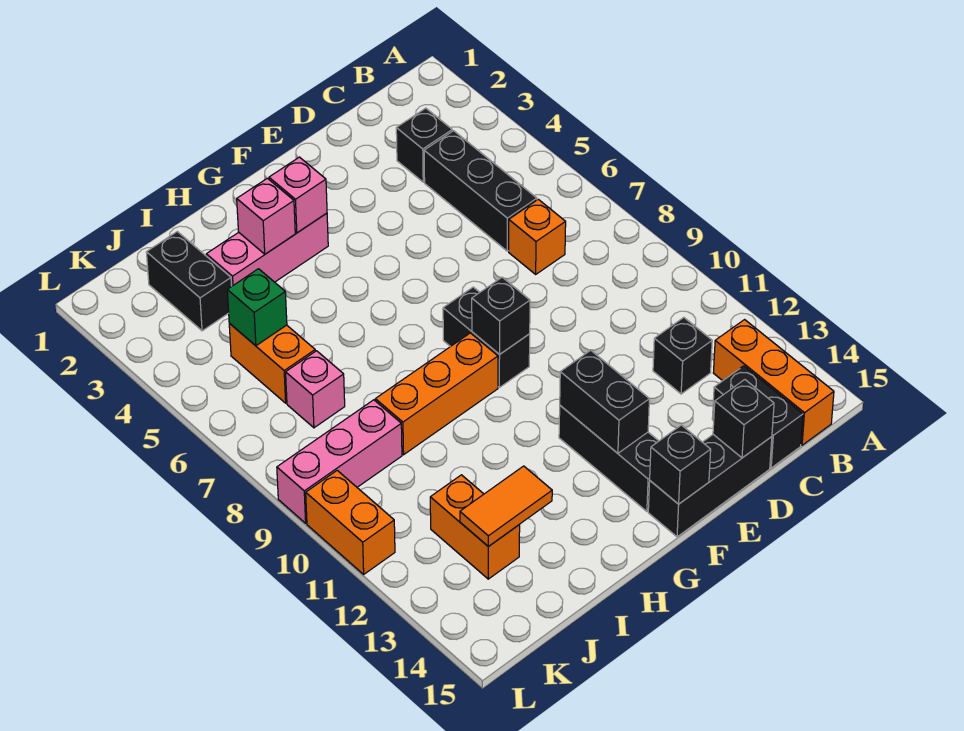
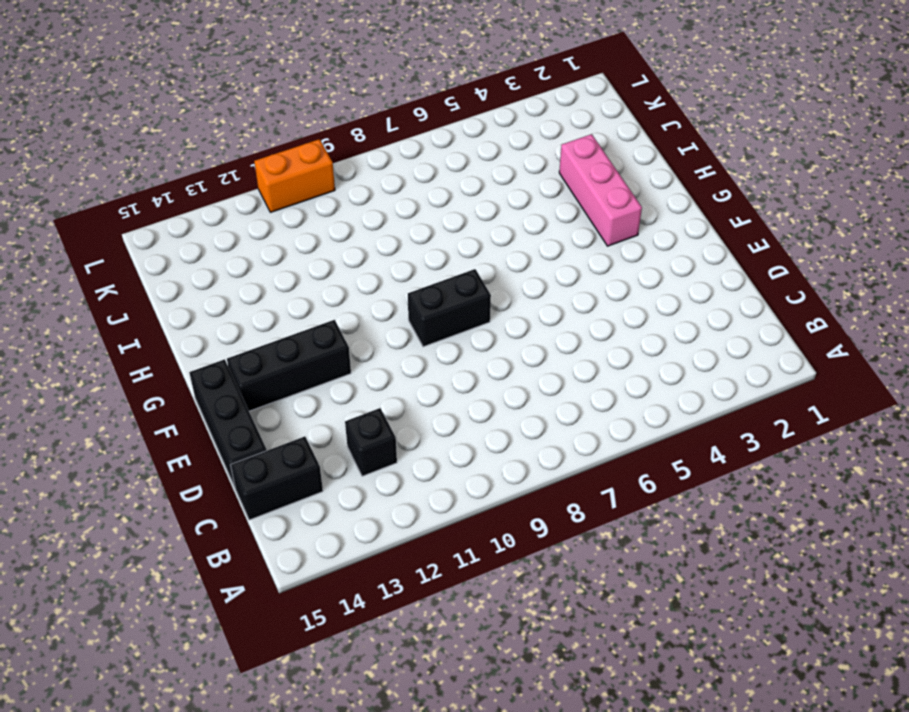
none -> orange brick B13:B15 level 1
none -> black brick C3 level 1
none -> black brick C4:C6 level 1

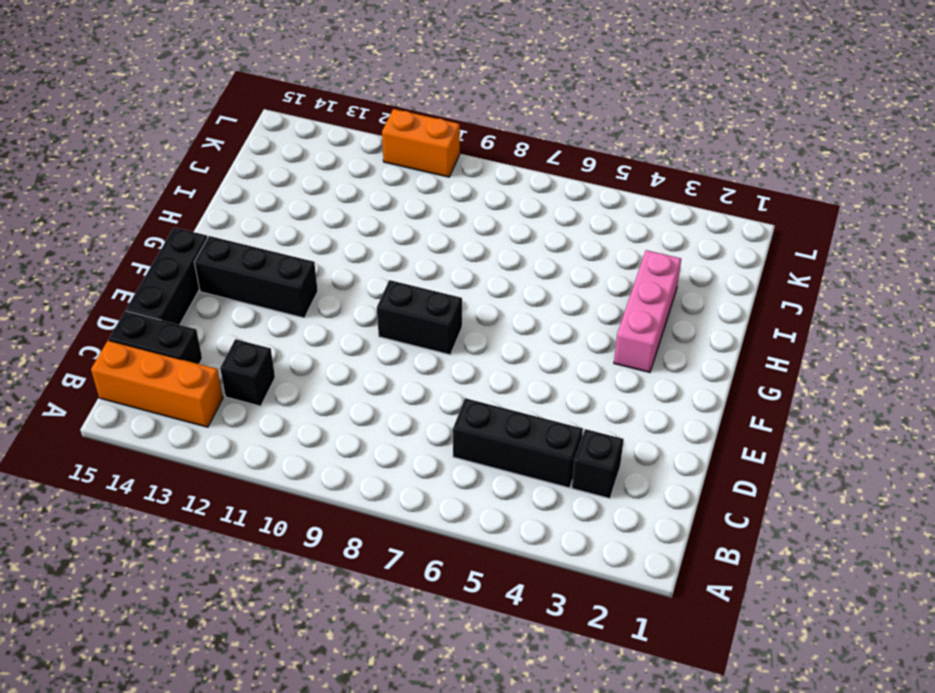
none -> orange brick C7 level 1
none -> orange brick G9:I9 level 1
none -> black brick J2:J3 level 1

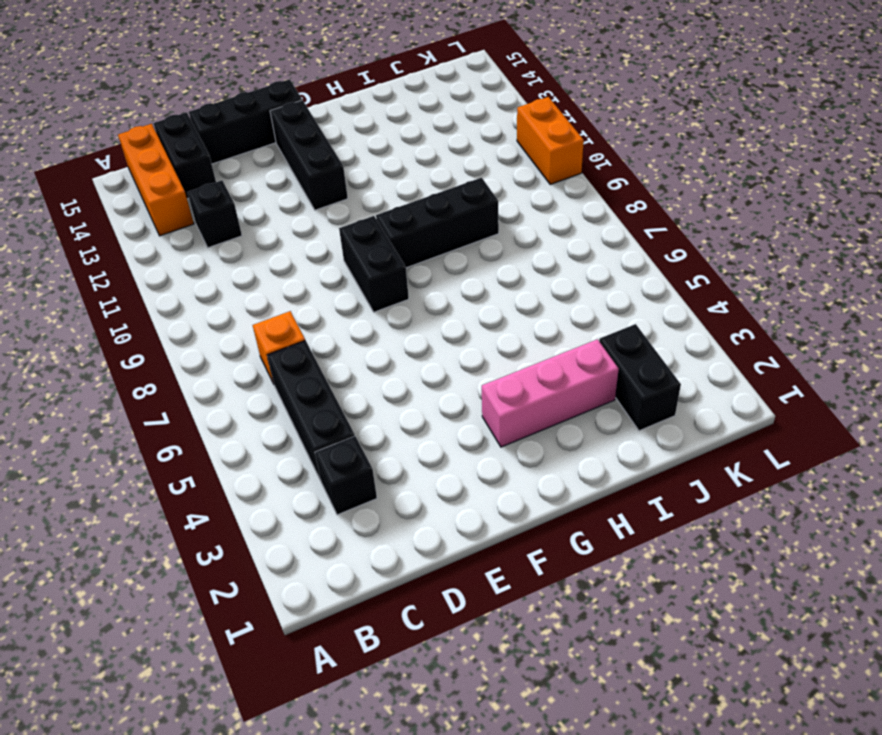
black brick G9:I9 level 1 -> orange brick G9:I9 level 1
none -> orange brick J5:J6 level 1
none -> pink brick J7 level 1
none -> pink brick J9:L9 level 1

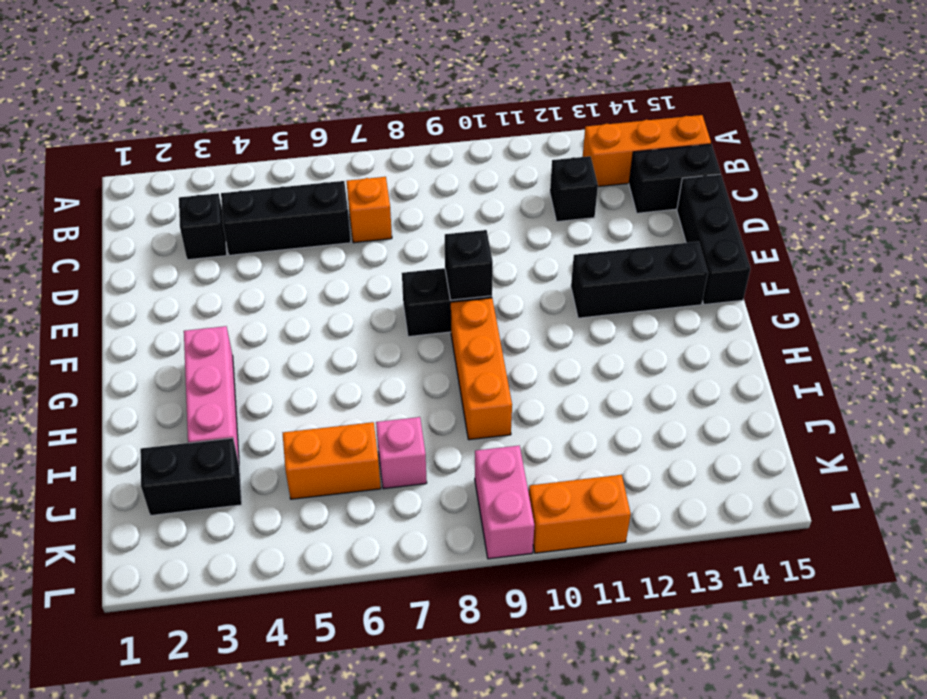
pink brick K9:L9 level 1 -> pink brick J9:L9 level 1
none -> orange brick J12:J13 level 1
none -> black brick D15 level 2
none -> black brick F12:F13 level 2

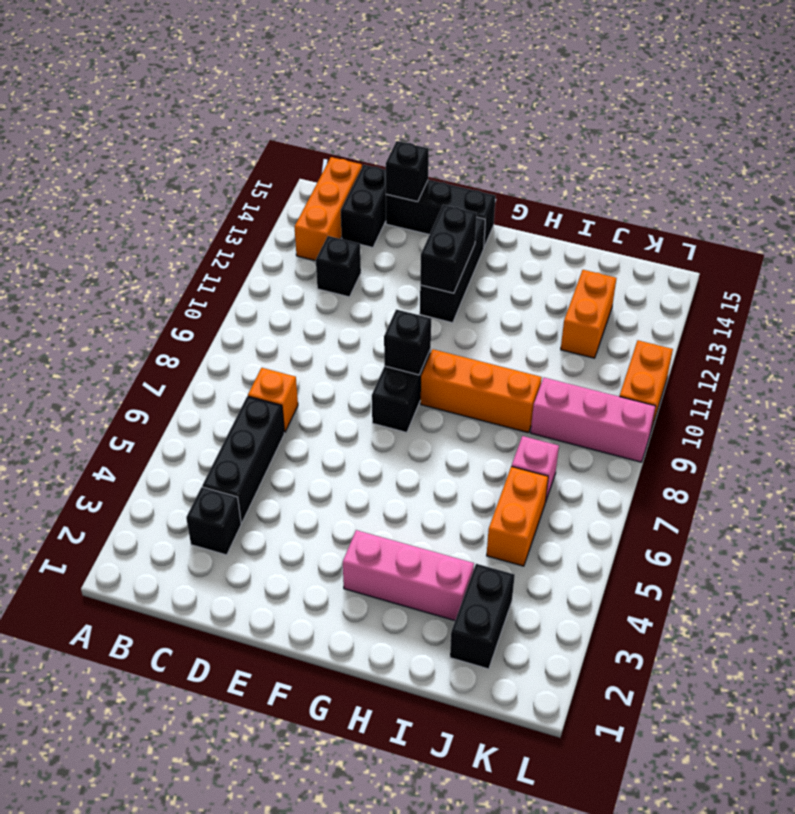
none -> black brick F15 level 2
none -> pink brick G3 level 2
none -> pink brick H3 level 2

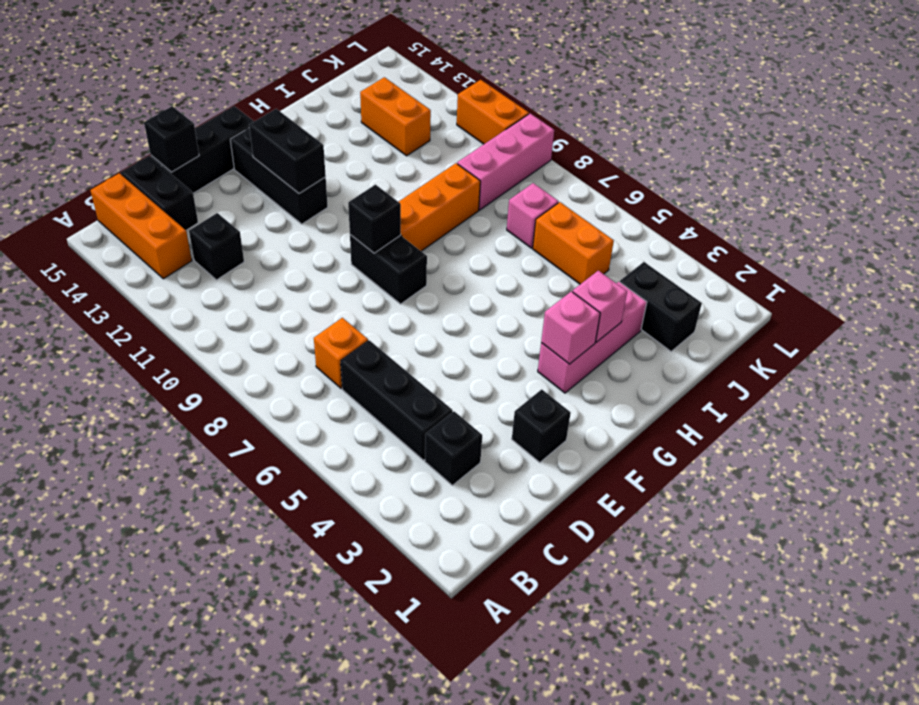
black brick E2 level 1 -> black brick F15 level 2
none -> orange tile I13:J13 level 2
none -> green brick J5 level 2

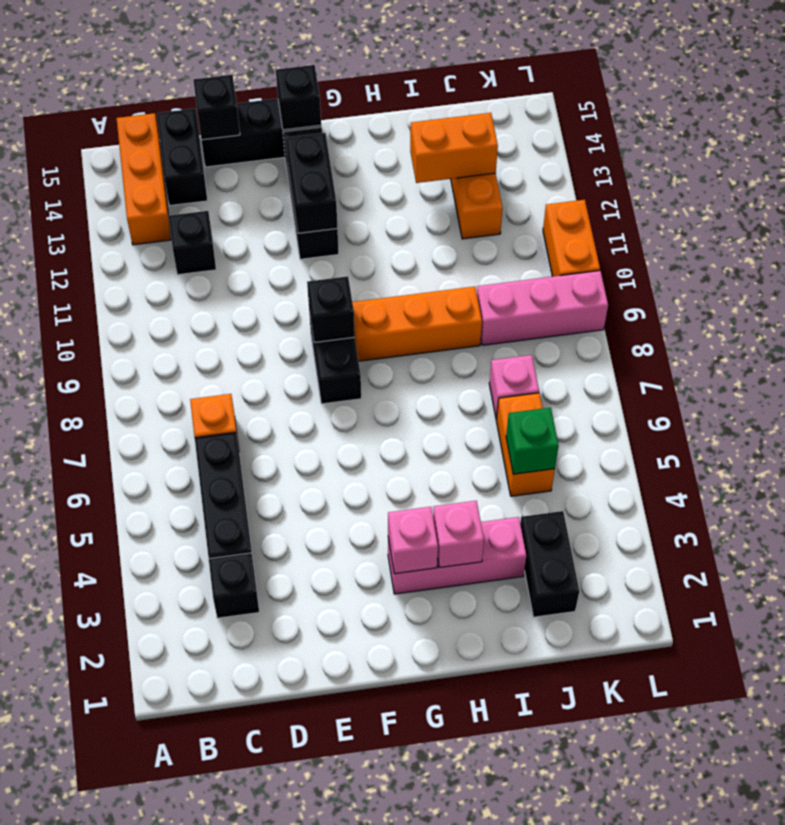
orange brick I13:J13 level 2 -> orange tile I13:J13 level 2

